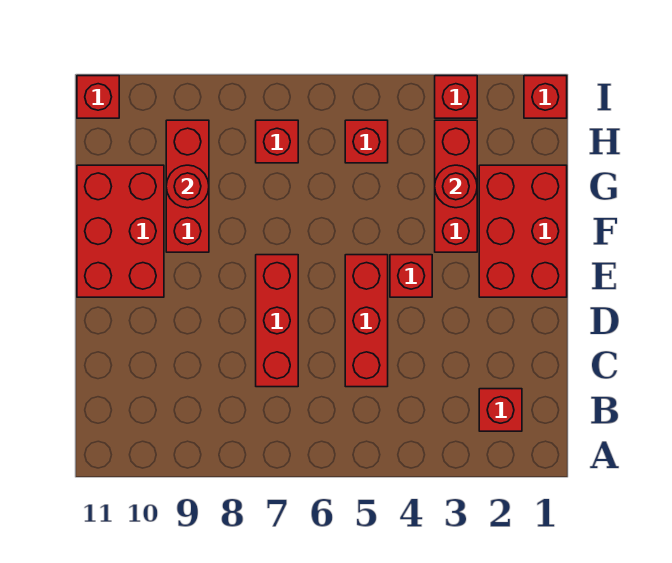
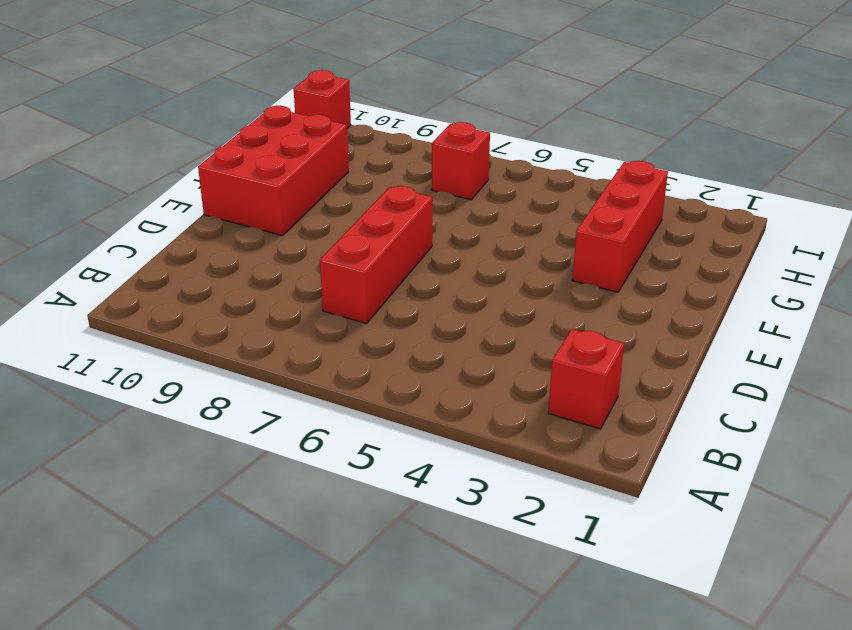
none -> red brick C5:E5 level 1
none -> red brick E1:G2 level 1
none -> red brick E4 level 1

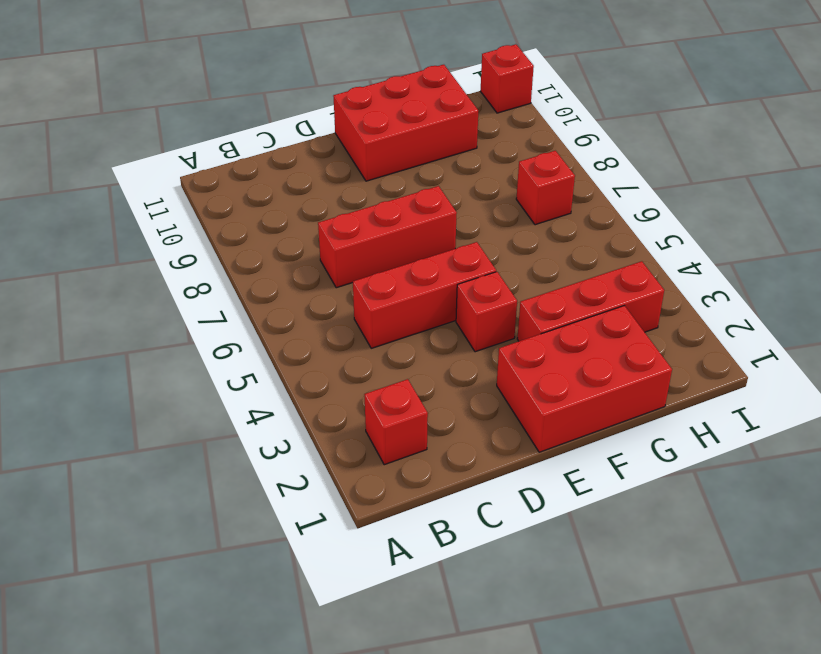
none -> red brick F9:H9 level 1
none -> red brick H5 level 1
none -> red brick I1 level 1

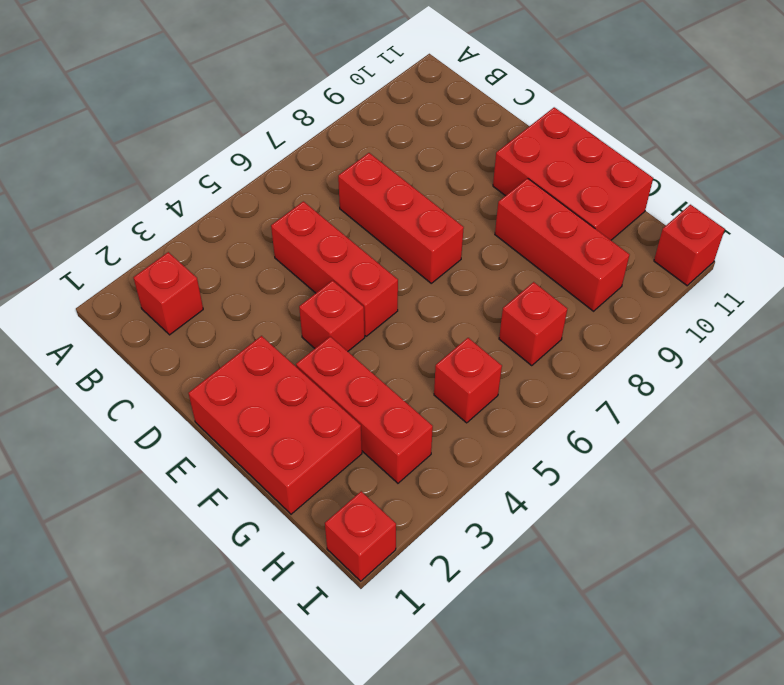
none -> red brick I3 level 1
none -> red round brick G3 level 2
none -> red round brick G9 level 2

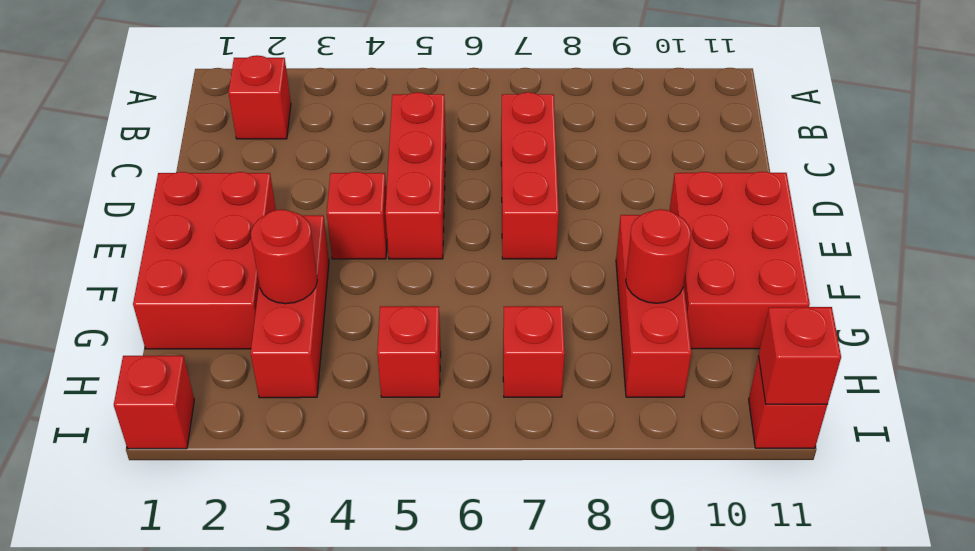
red brick I11 level 2 -> red brick I3 level 1

